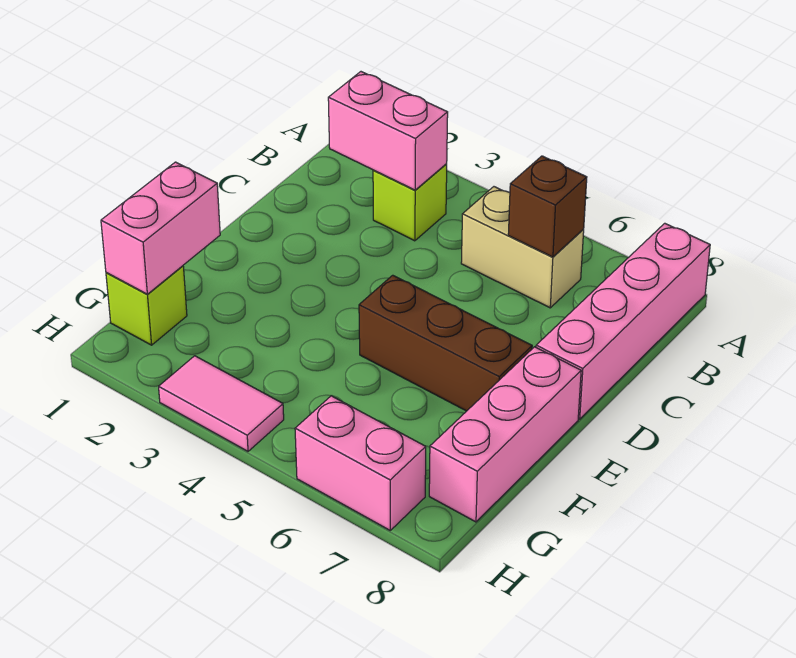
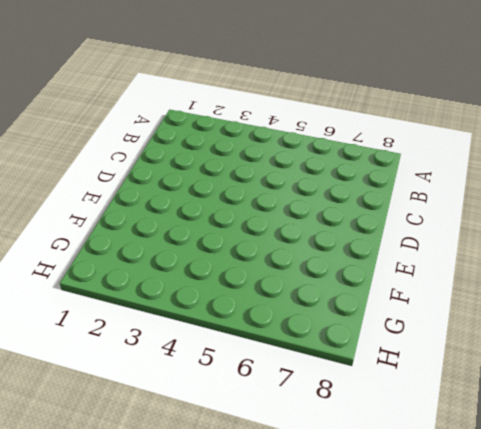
none -> pink brick A8:D8 level 1
none -> lime brick B3 level 1

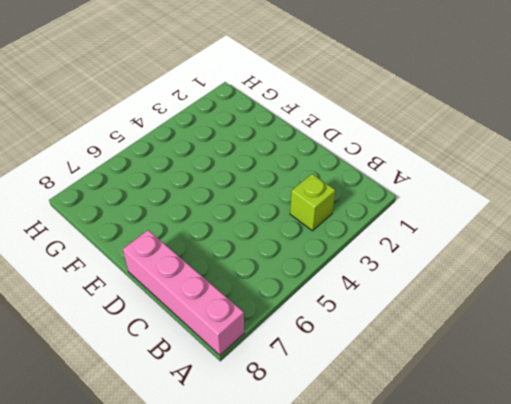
none -> tan brick B5:B6 level 1
none -> brown brick E5:E7 level 1

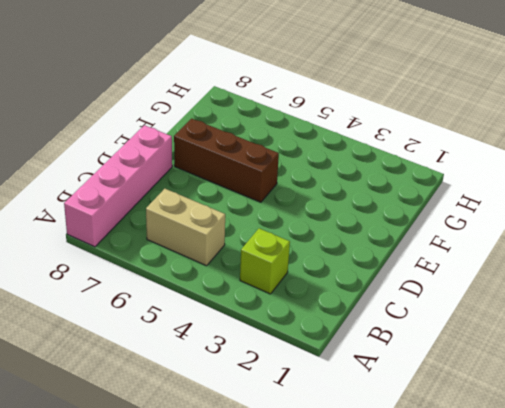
none -> pink brick E8:G8 level 1
none -> lime brick G1 level 1

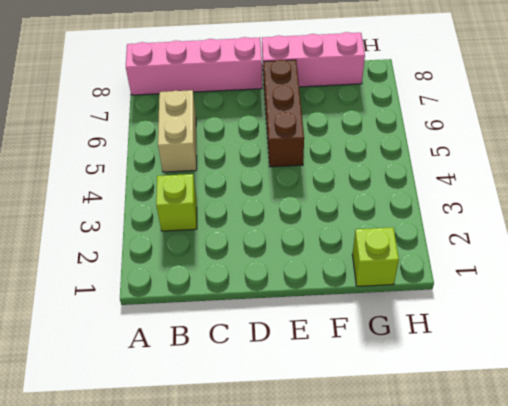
none -> pink tile H3:H4 level 1
none -> pink brick H6:H7 level 1

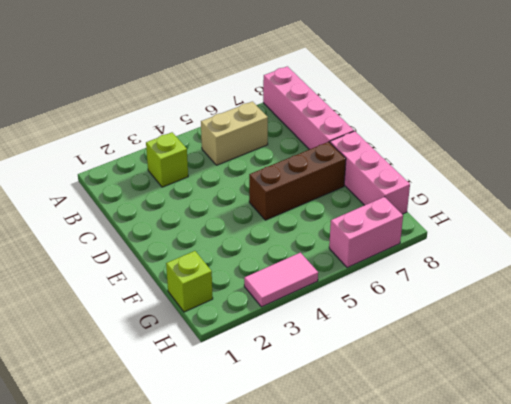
none -> pink brick B2:B3 level 2
none -> brown brick B6 level 2

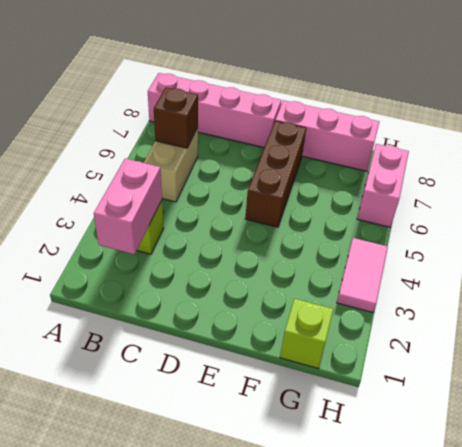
none -> pink brick F1:G1 level 2

